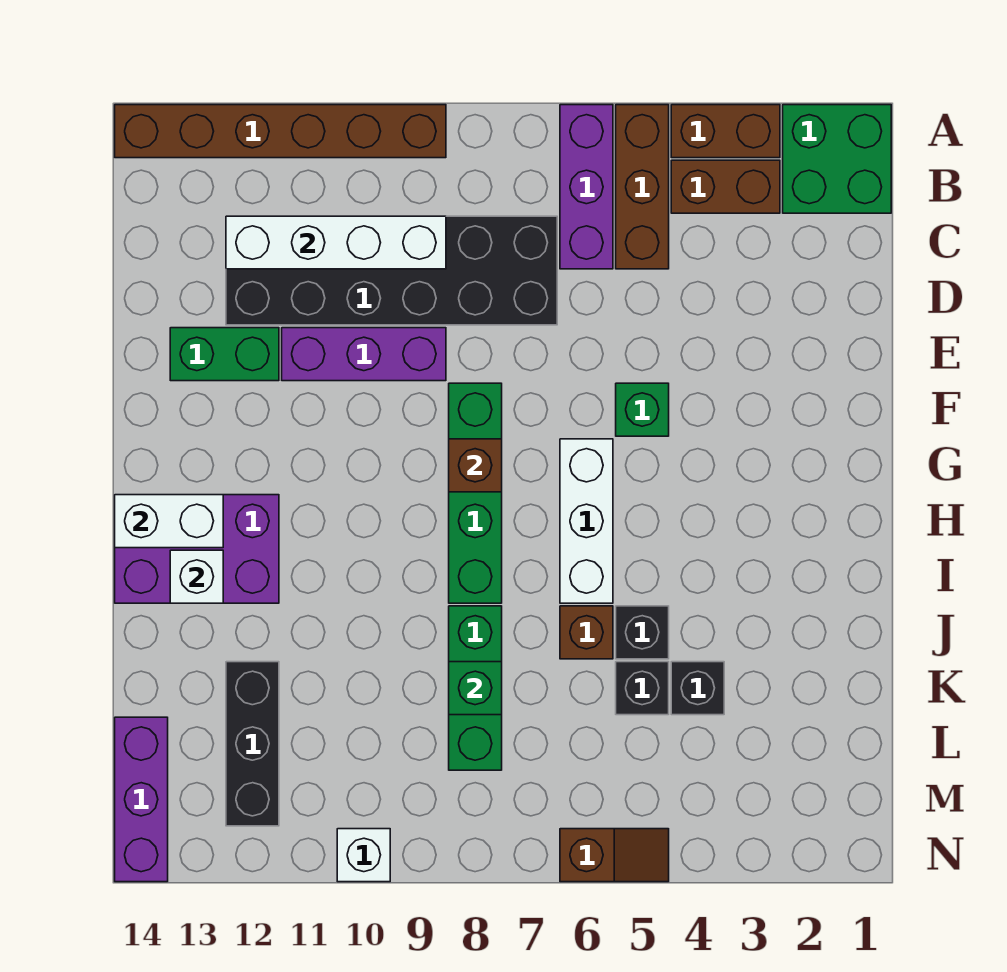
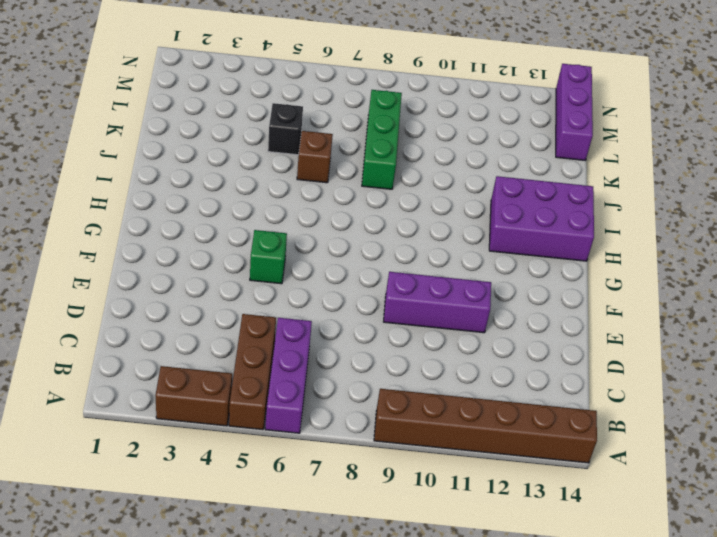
none -> green brick A1:B2 level 1
none -> brown brick B3:B4 level 1
none -> black brick C7:D12 level 1

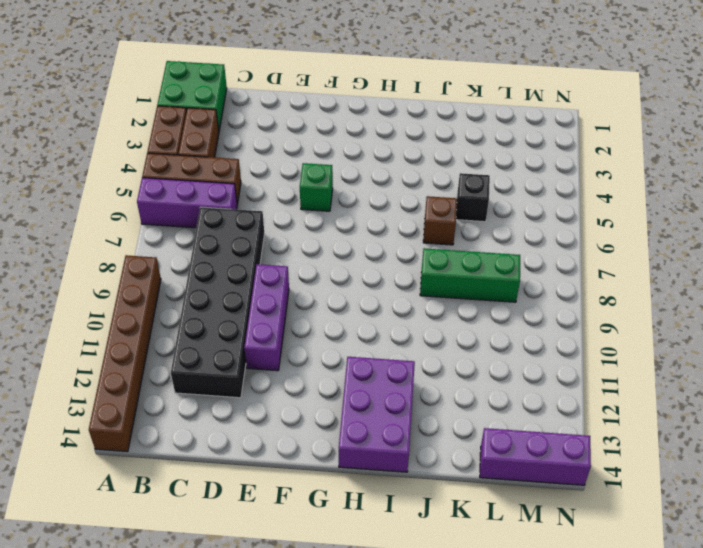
none -> green brick E12:E13 level 1
none -> green brick F8:I8 level 1
none -> white brick G6:I6 level 1

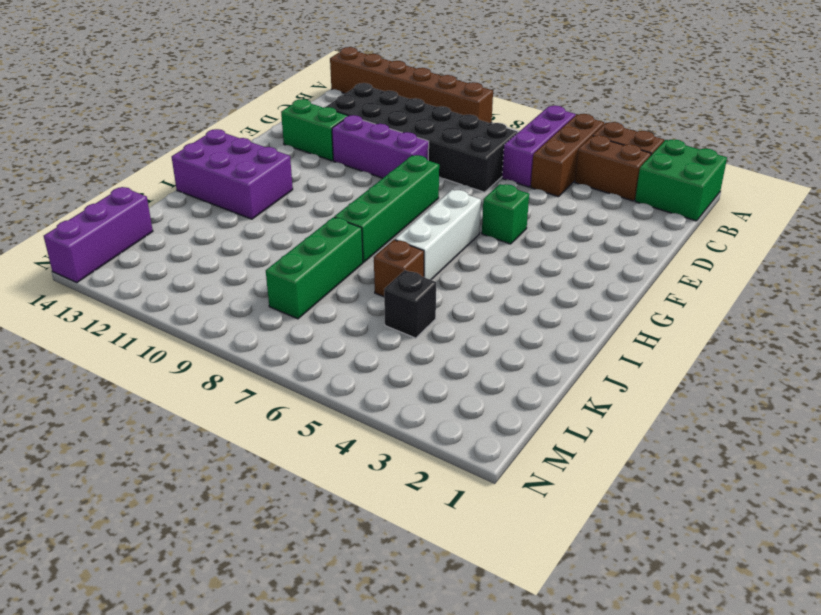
none -> black brick J5 level 1
none -> black brick K4 level 1
none -> black brick K12:M12 level 1

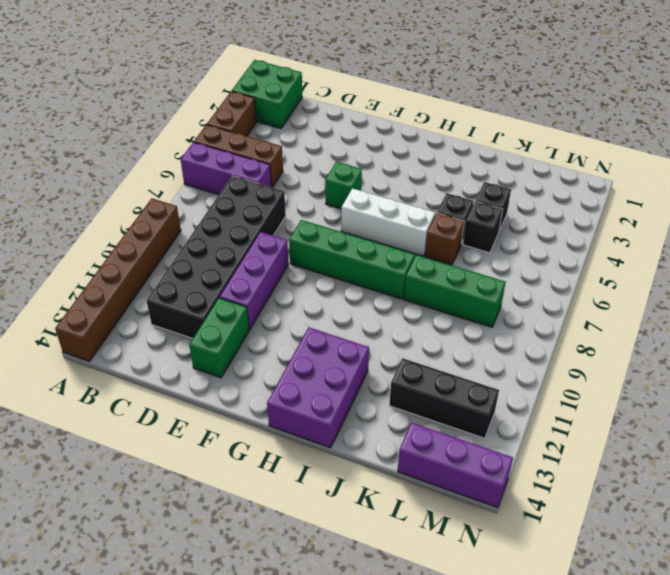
none -> brown brick B3:B4 level 1
none -> brown slope N5:N6 level 1 top 6
none -> white brick N10 level 1

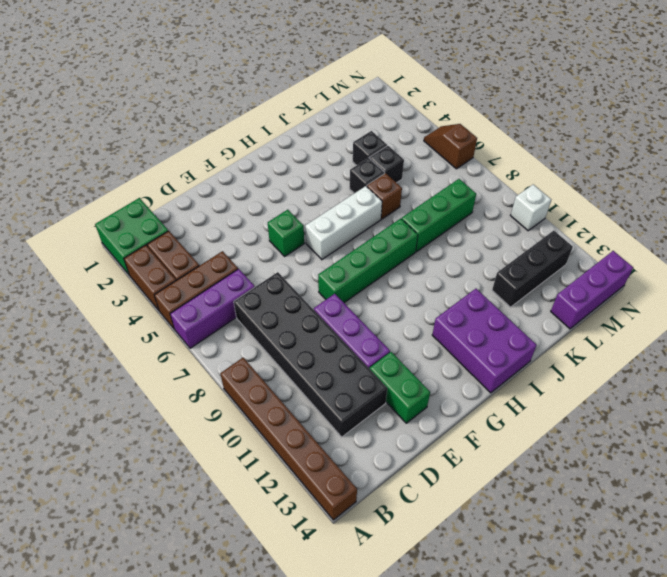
none -> white brick C9:C12 level 2
none -> brown brick G8 level 2
none -> white brick H13:H14 level 2

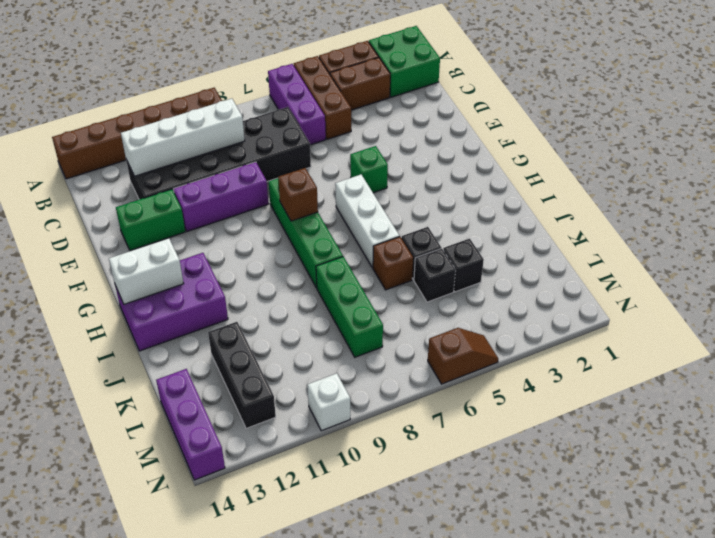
none -> white brick I13 level 2
none -> green brick K8 level 2

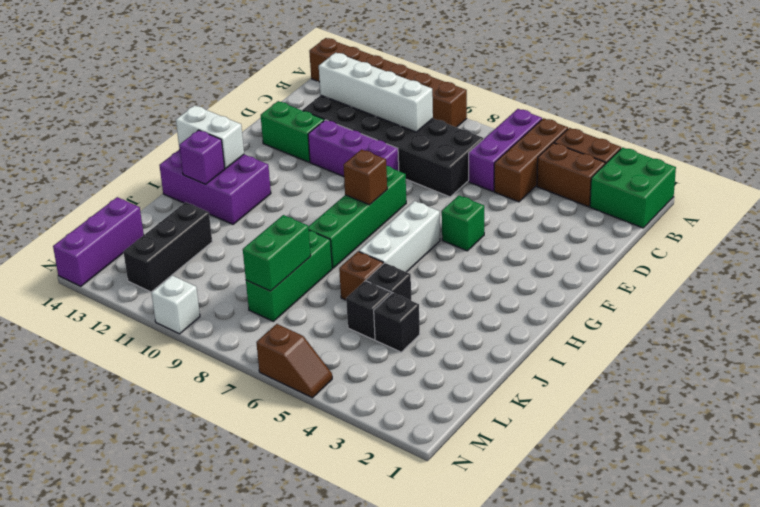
purple brick I13 level 2 -> white brick I13 level 2
green brick K8:L8 level 2 -> green brick K8 level 2

